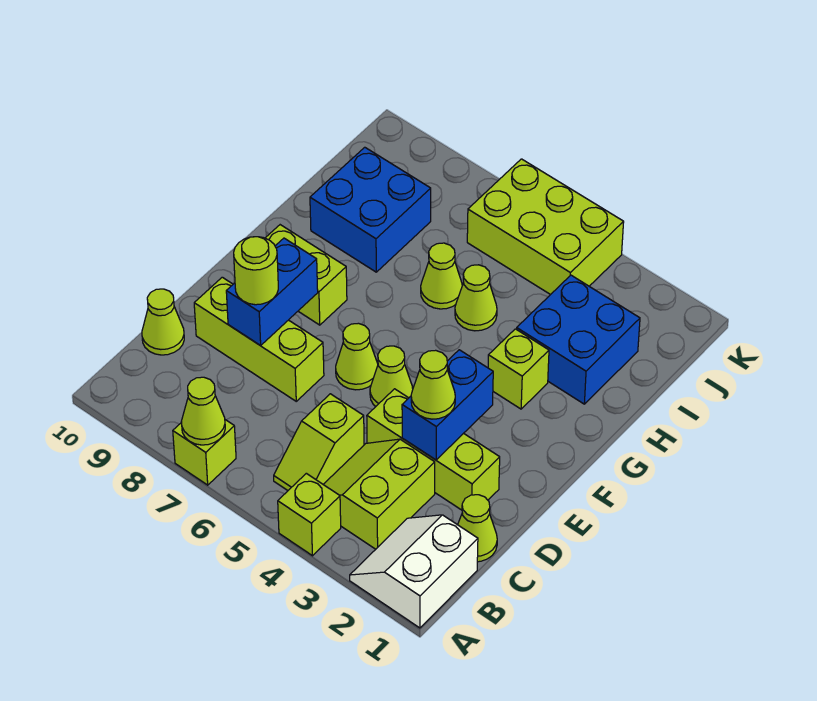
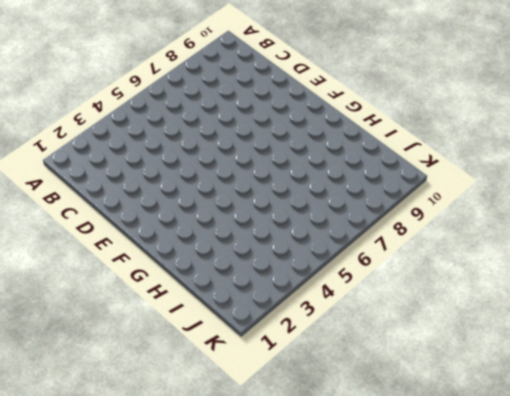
none -> white slope A1:B2 level 1 top 1
none -> lime brick A4 level 1
none -> lime brick A7 level 1

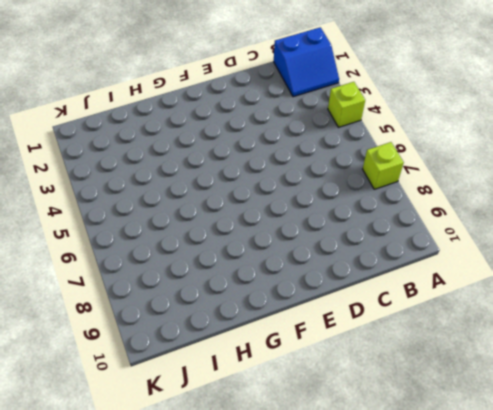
blue slope A1:B2 level 1 top 1 -> white slope A1:B2 level 1 top 1
none -> lime slope B3:C4 level 1 top 3
none -> lime slope B5:C5 level 1 top C
none -> lime cone C1 level 1

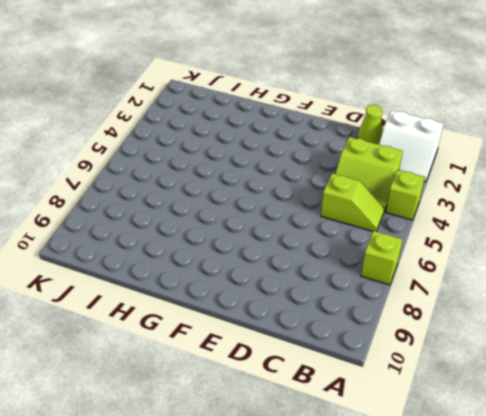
none -> lime cone C10 level 1
none -> lime brick D2:D4 level 1
none -> lime brick D7:D9 level 1

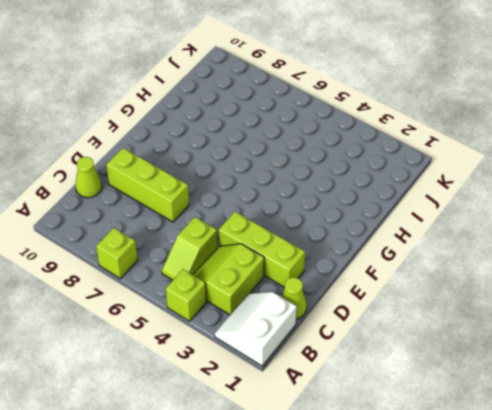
none -> lime cone E5 level 1
none -> lime cone E6 level 1
none -> lime brick F8:F9 level 1

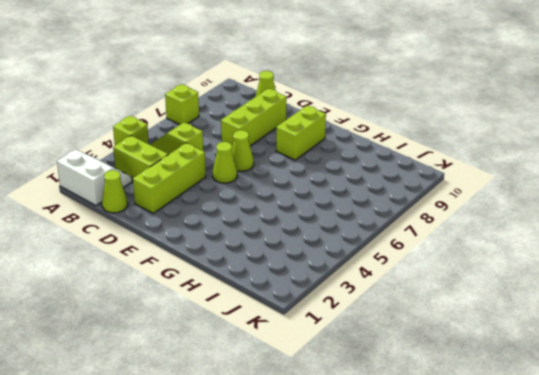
none -> lime brick G3 level 1
none -> blue brick H2:I3 level 1
none -> lime cone H5 level 1

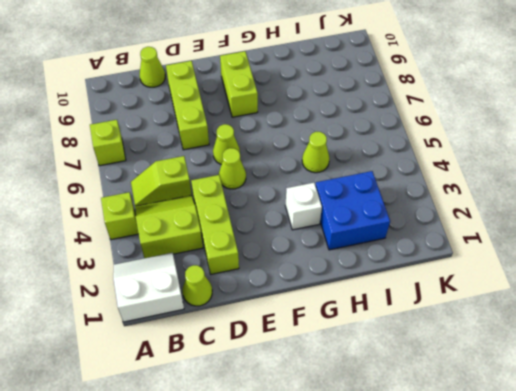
white brick G3 level 1 -> lime brick G3 level 1
none -> lime cone H6 level 1
none -> blue brick H8:I9 level 1
none -> lime brick J4:K6 level 1

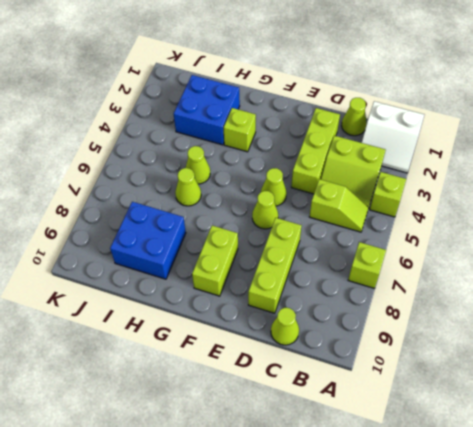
none -> lime brick J4:K6 level 1
none -> lime cone A7 level 2
none -> blue brick D3:E3 level 2

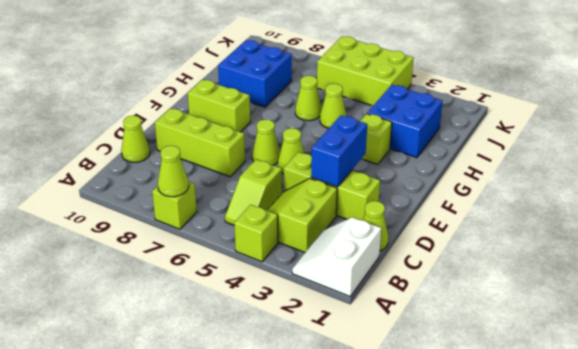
none -> blue brick D8:E8 level 2
none -> lime cone D3 level 3
none -> lime round brick D8 level 3

